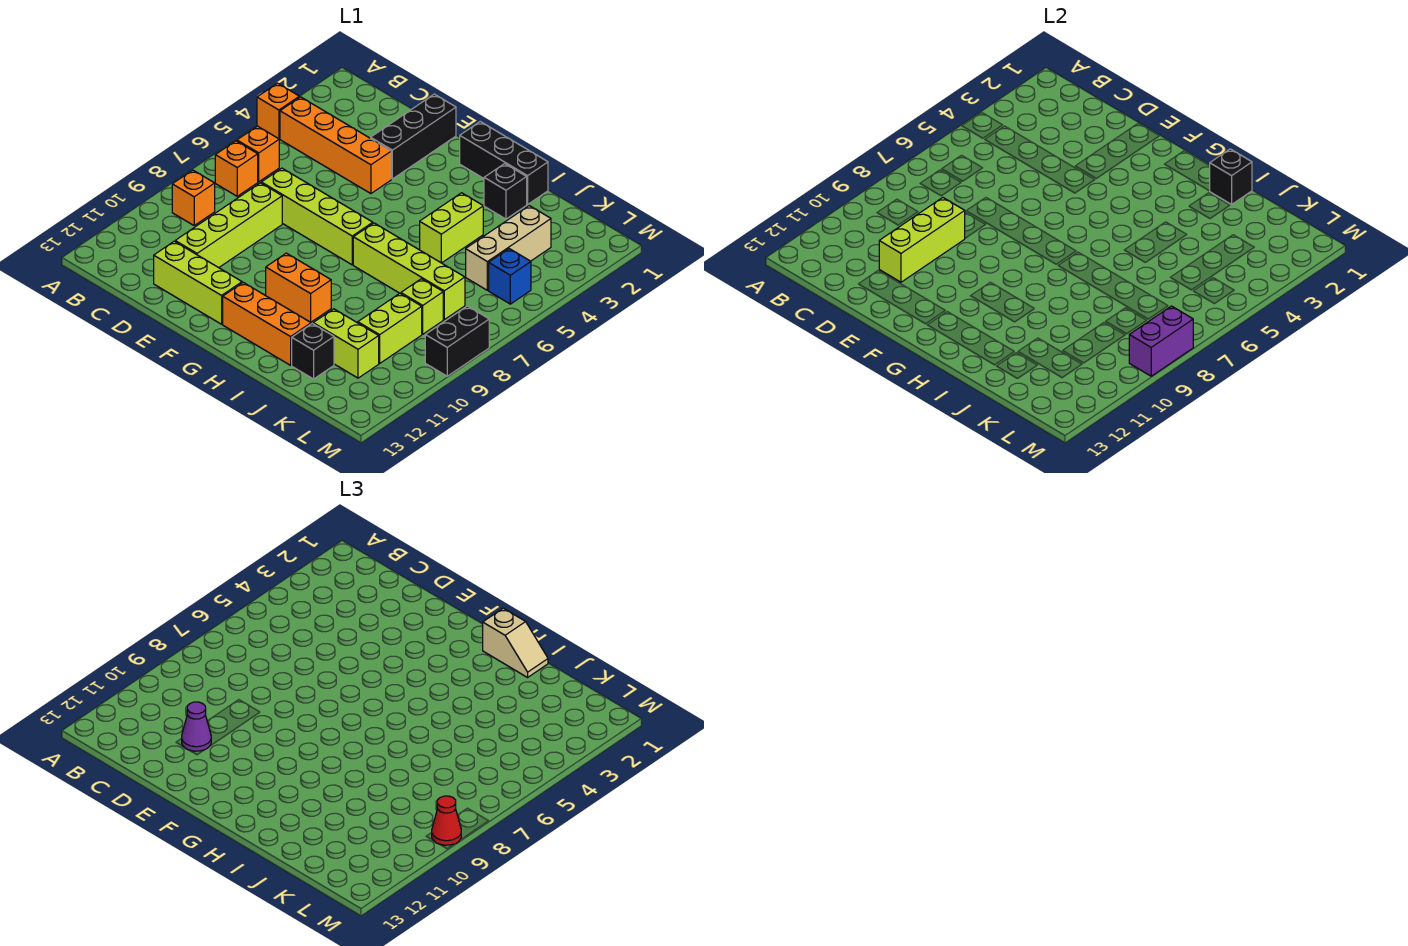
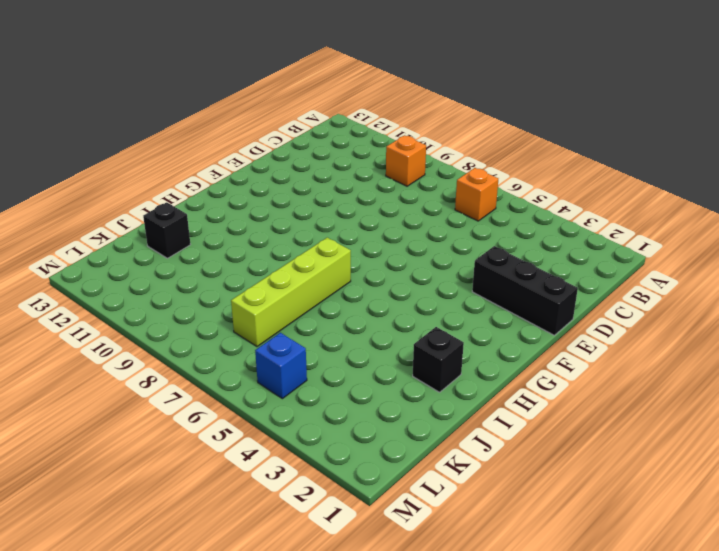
none -> orange brick A4 level 1
none -> orange brick B4:E4 level 1
none -> orange brick B7 level 1

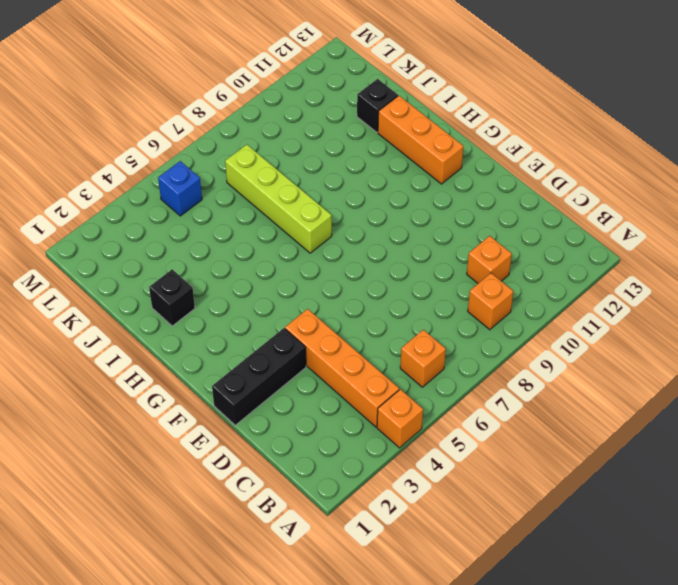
orange brick C10 level 1 -> orange brick B7 level 1
none -> lime brick D7:G7 level 1
none -> lime brick D8:D11 level 1
none -> lime brick D12:F12 level 1

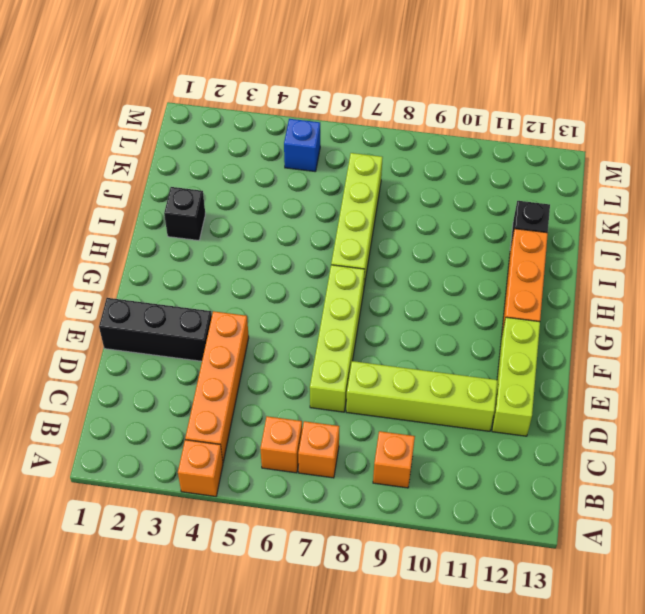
none -> black brick G1:I1 level 1
none -> orange brick G10:H10 level 1
none -> lime brick I4:I5 level 1

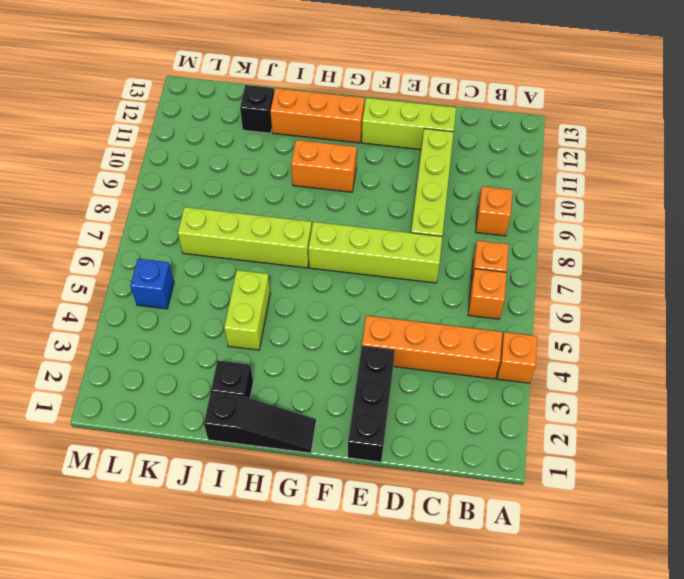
black slope G1:I1 level 1 top I -> black brick G1:I1 level 1
none -> lime brick J11:K11 level 1
none -> tan brick K3:K5 level 1
none -> lime brick K8 level 1

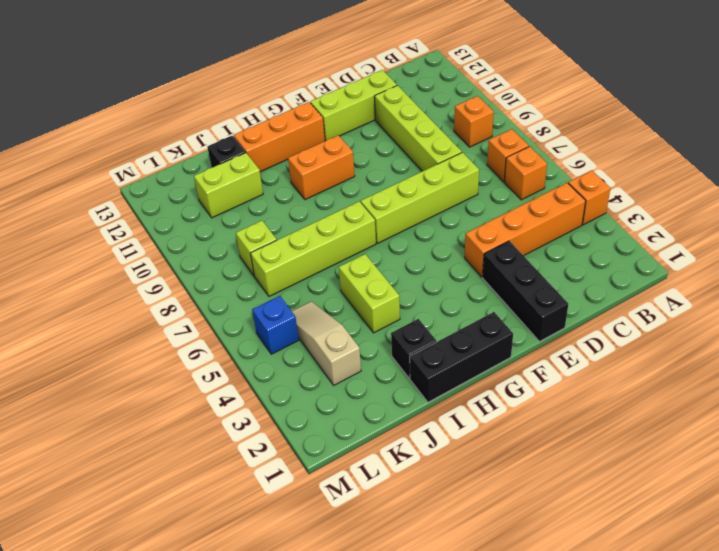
tan slope K3:K5 level 1 top 3 -> tan brick K3:K5 level 1
none -> lime brick K9:K10 level 1
none -> black brick M8:M9 level 1
none -> lime brick D9:D11 level 2

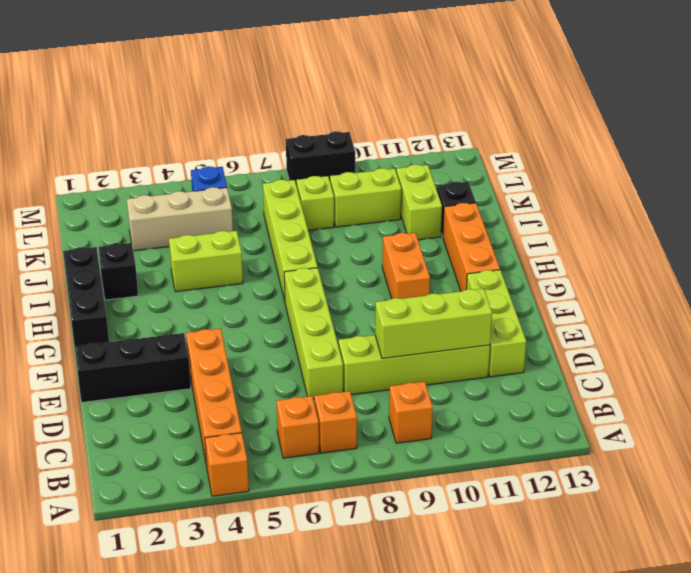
none -> black brick I1 level 2
none -> purple brick M8:M9 level 2
none -> purple cone D11 level 3

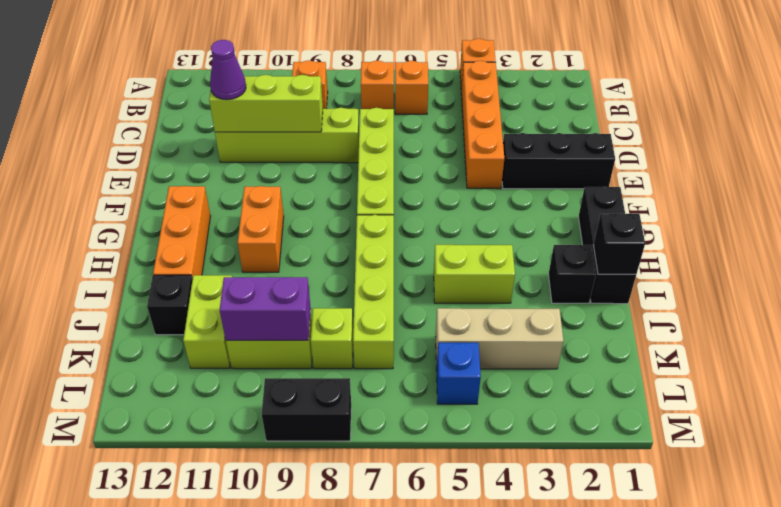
purple brick K9:K10 level 2 -> purple brick M8:M9 level 2
none -> lime brick D12:F12 level 1
none -> tan slope H1:I1 level 3 top H
none -> red cone M9 level 3

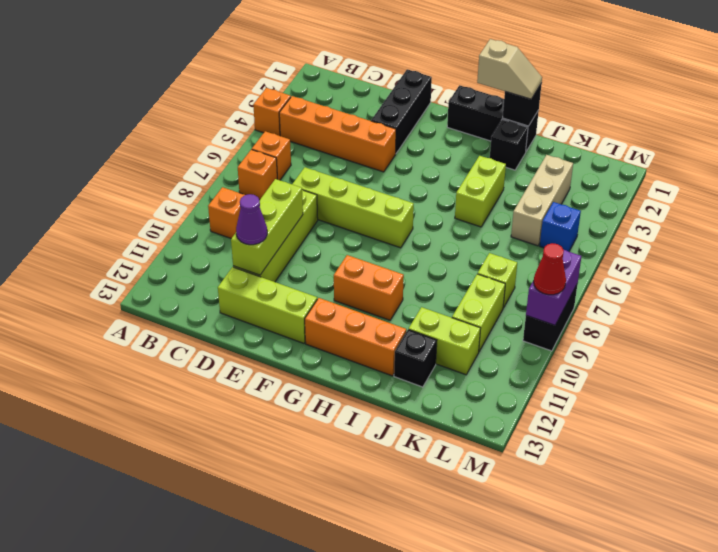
none -> lime brick H7:K7 level 1

